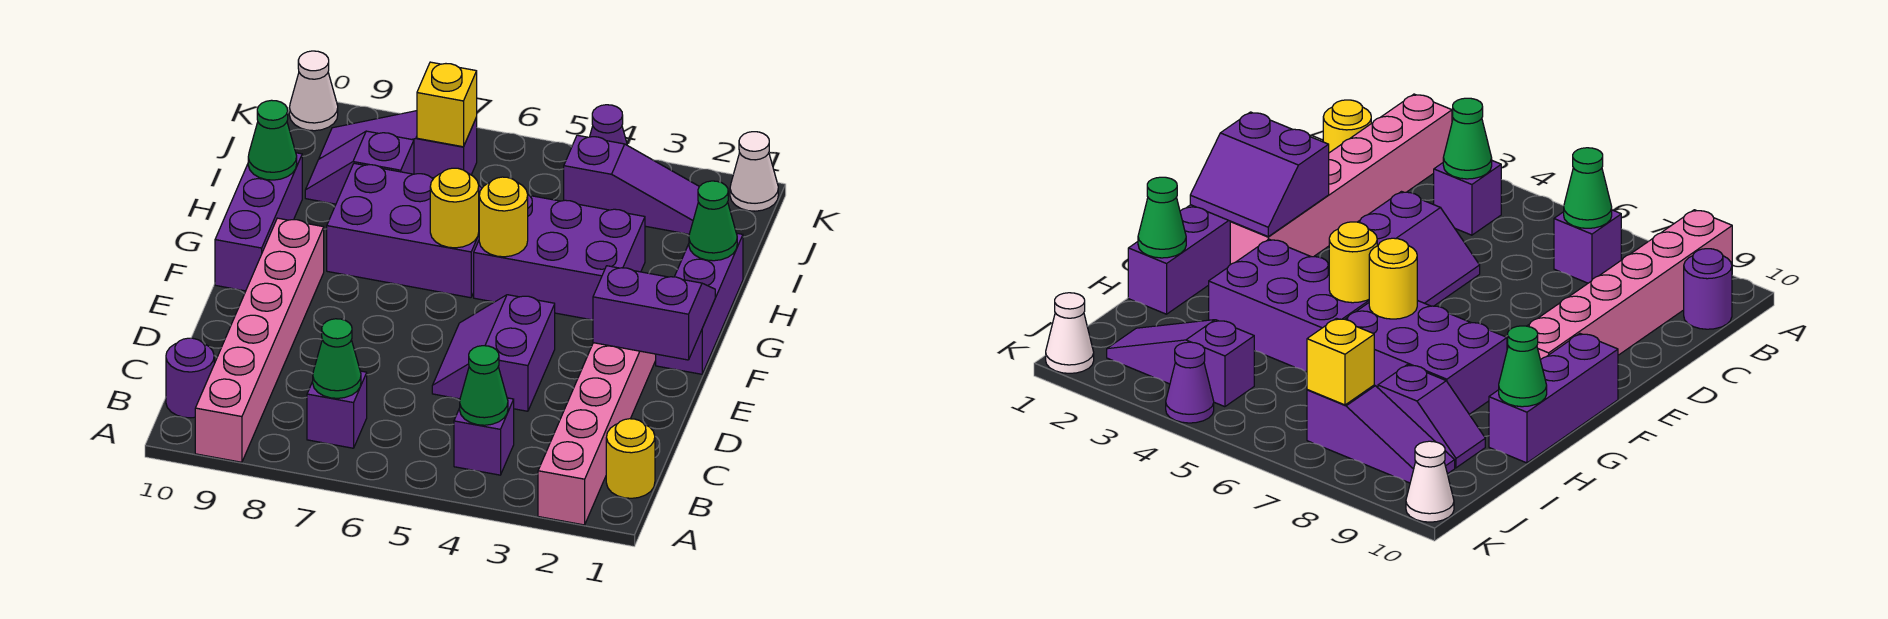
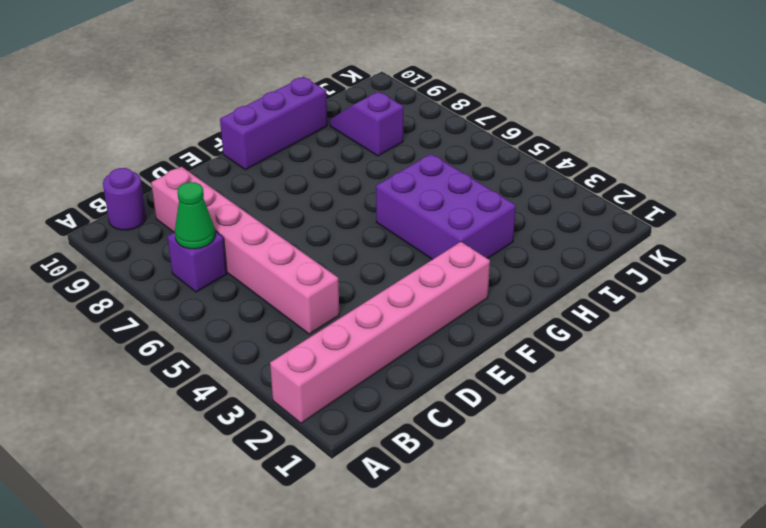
pink brick C4:C9 level 1 -> pink brick A9:F9 level 1
none -> yellow round brick B1 level 1
none -> purple brick B4 level 1
none -> purple slope D4:E5 level 1 top 4

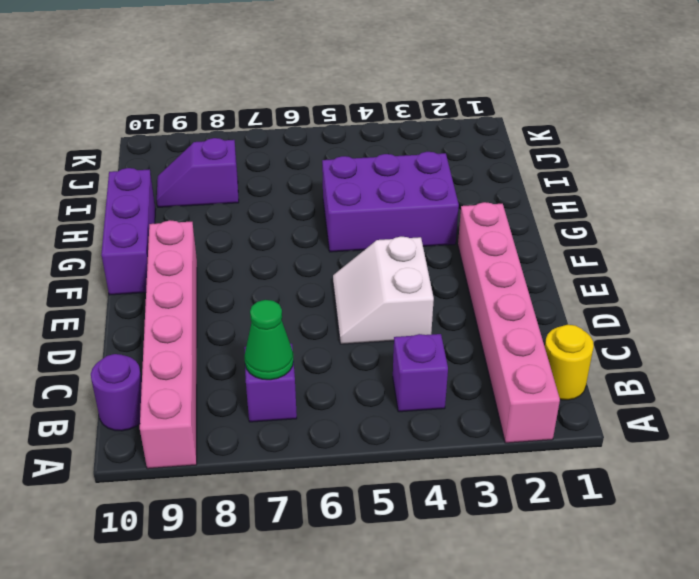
white slope D4:E5 level 1 top 4 -> purple slope D4:E5 level 1 top 4
none -> purple brick F1:H1 level 1
none -> purple brick G6:H8 level 1
none -> purple slope J2:J4 level 1 top 4

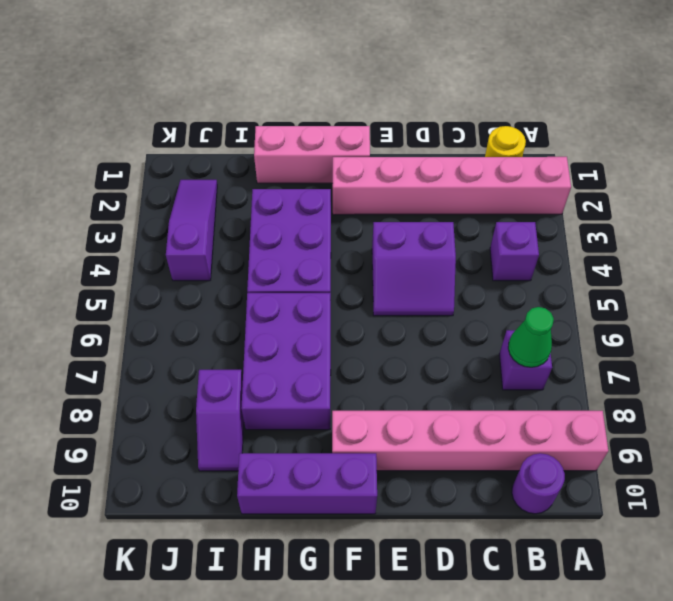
pink brick F1:H1 level 1 -> purple brick F1:H1 level 1
none -> purple slope J7:J9 level 1 top 7
none -> white cone K1 level 1
none -> purple cone K4 level 1

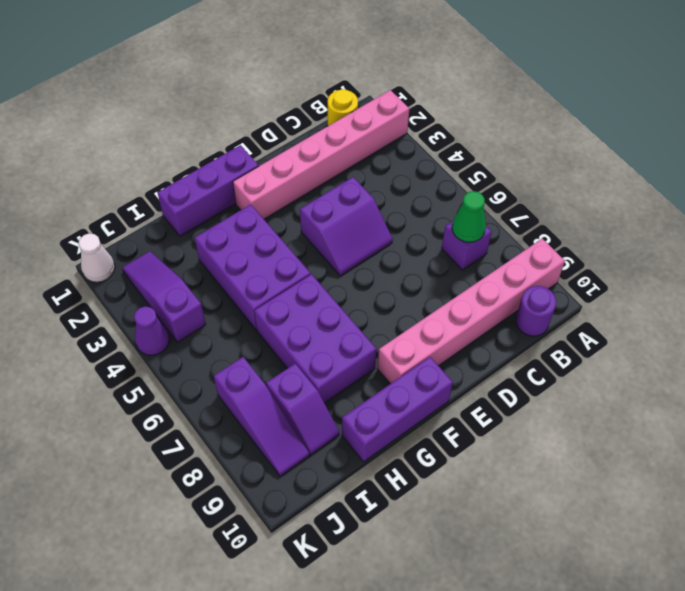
none -> purple brick B4 level 1
none -> white cone K10 level 1
none -> green cone B4 level 2

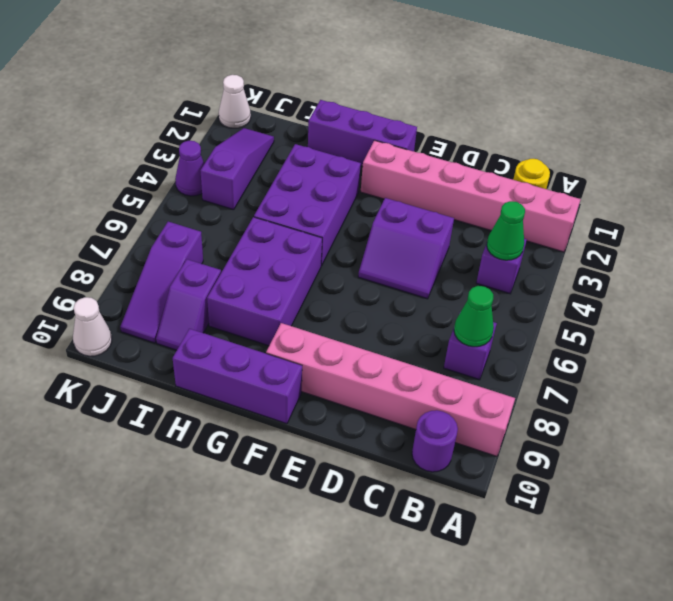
none -> purple slope E1:F2 level 2 top E
none -> yellow round brick G5 level 2
none -> yellow round brick G6 level 2

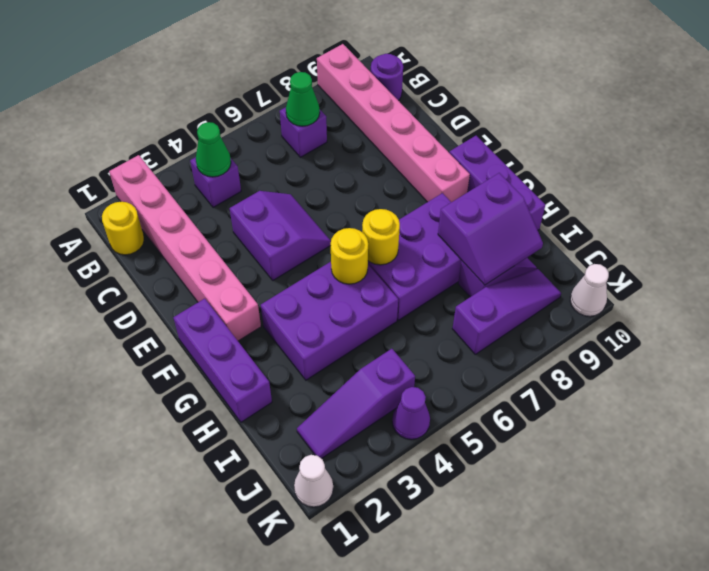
purple slope H8:I9 level 2 top H -> purple slope E1:F2 level 2 top E
none -> green cone H1 level 2
none -> green cone H10 level 2
none -> yellow brick J7 level 2

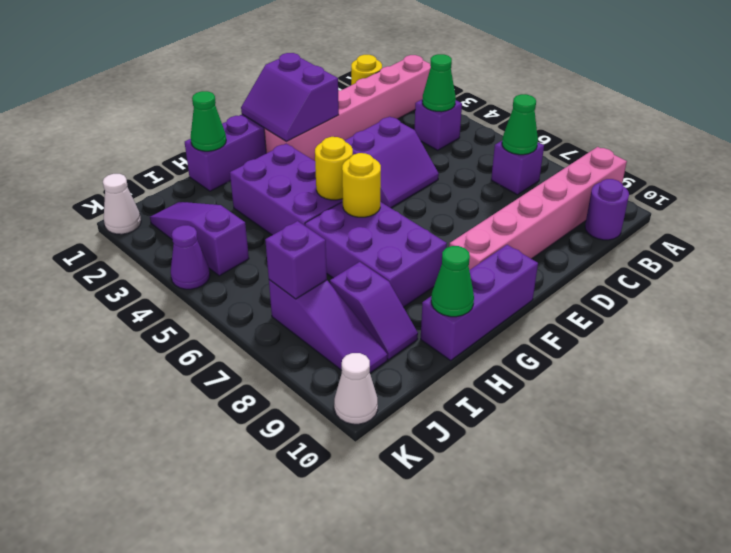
purple brick J7 level 2 -> yellow brick J7 level 2

